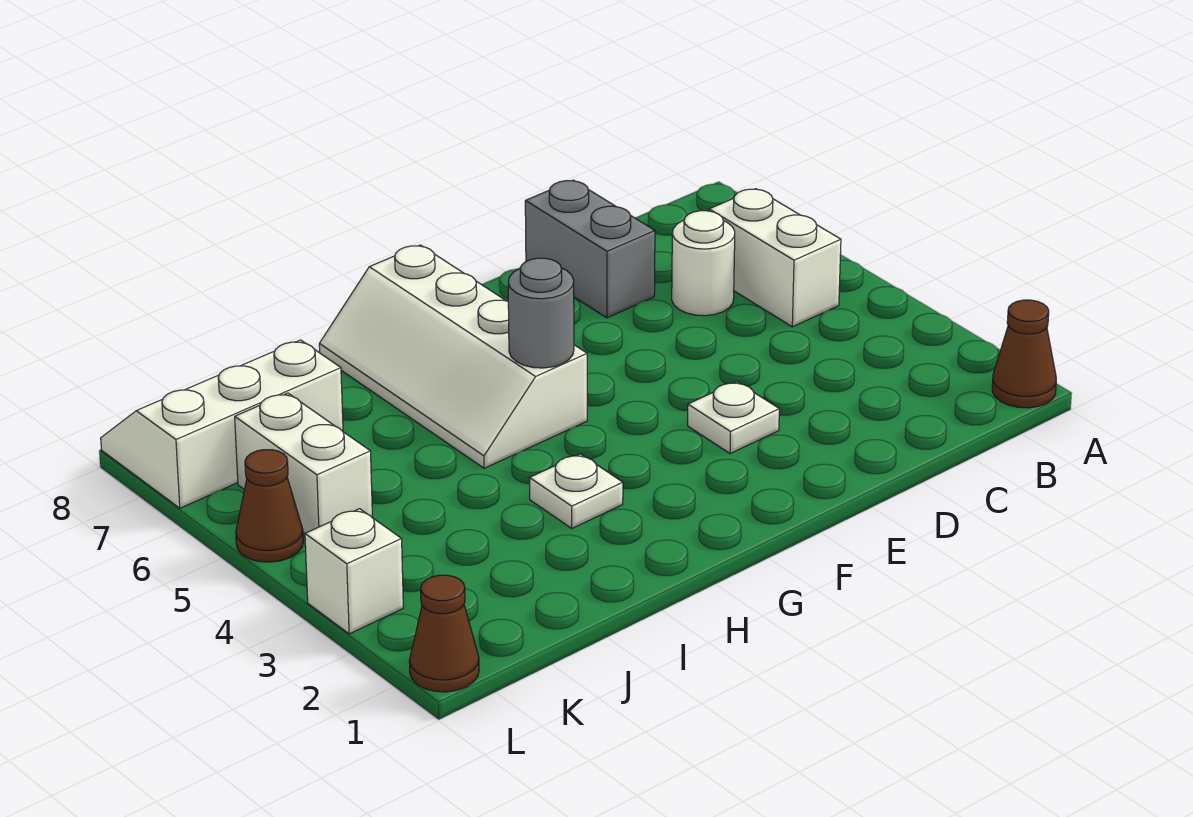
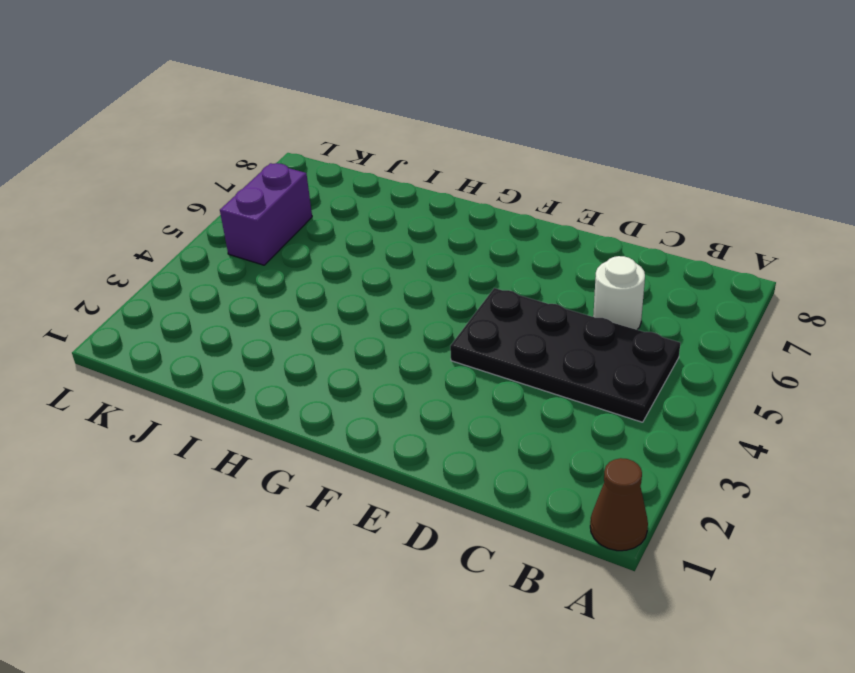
black plate B4:E5 level 1 -> white brick B5:B6 level 1
purple brick K5:K6 level 1 -> white brick K5:K6 level 1
none -> grey brick D7:D8 level 1
none -> white plate E3 level 1
none -> white slope G5:H8 level 1 top G

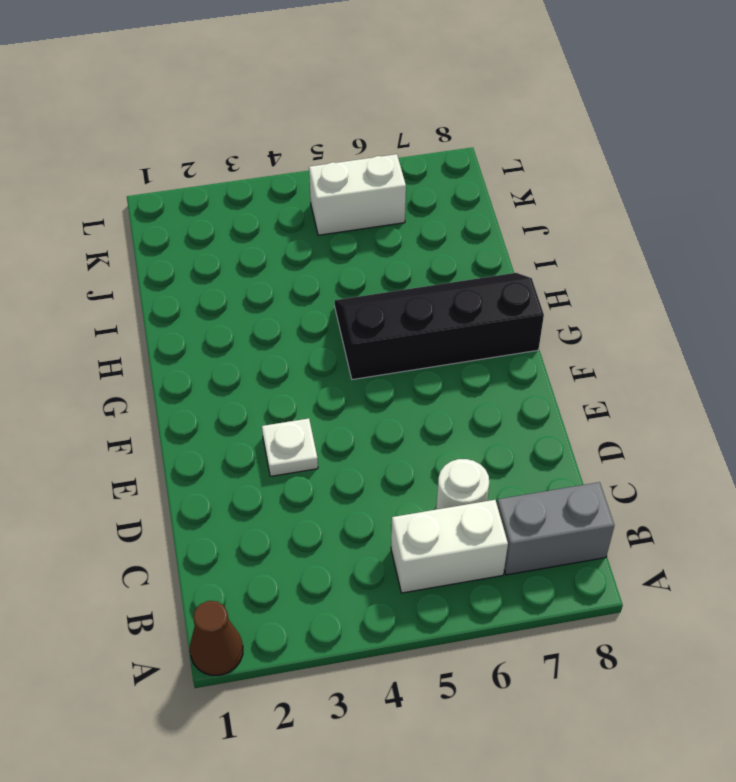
grey brick B7:B8 level 1 -> grey brick D7:D8 level 1
black slope G5:H8 level 1 top G -> white slope G5:H8 level 1 top G
none -> white plate H3 level 1
none -> white slope J7:L8 level 1 top 7
none -> brown cone L1 level 1

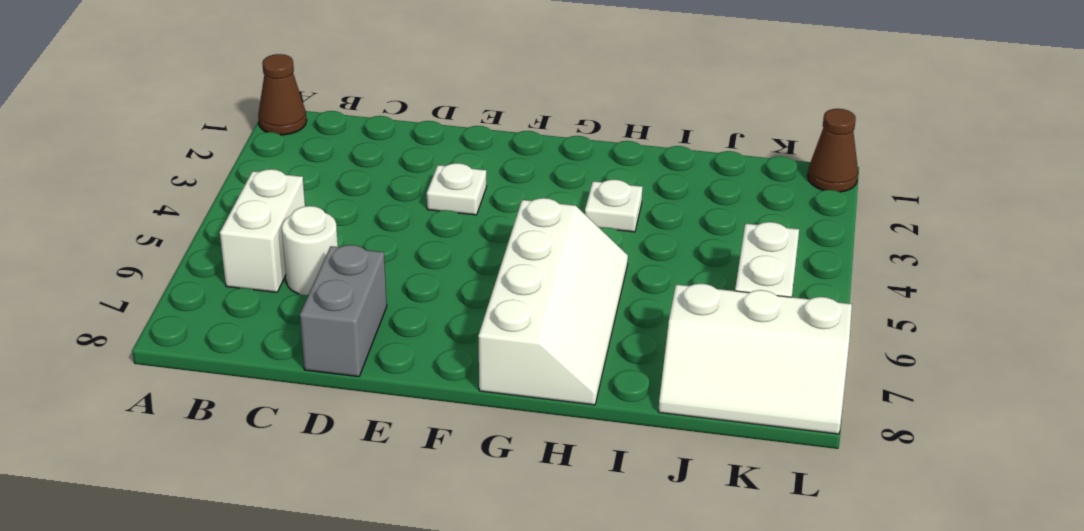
none -> white brick L3 level 1
none -> brown cone L5 level 1
none -> grey round brick G5 level 2

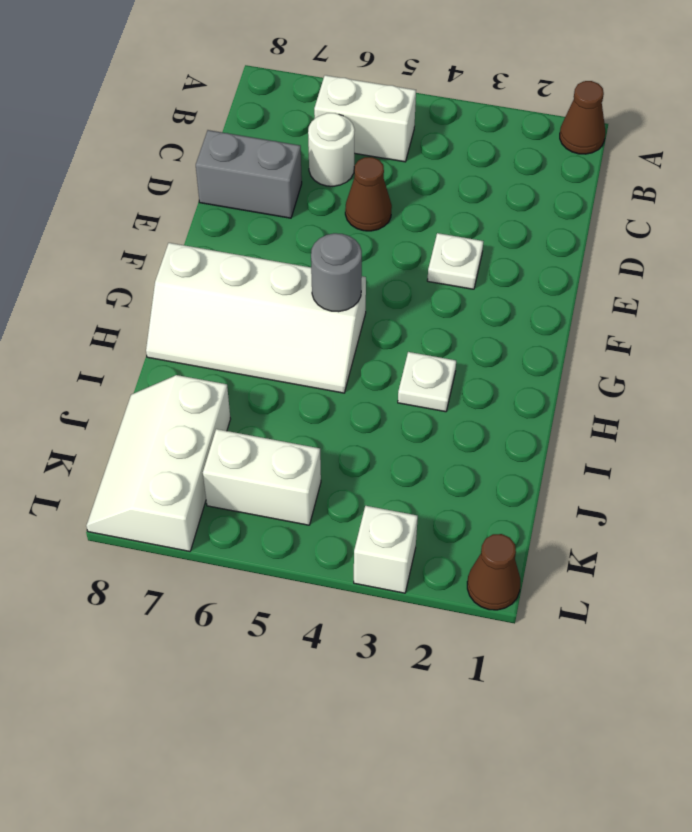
brown cone D5 level 1 -> brown cone L5 level 1

